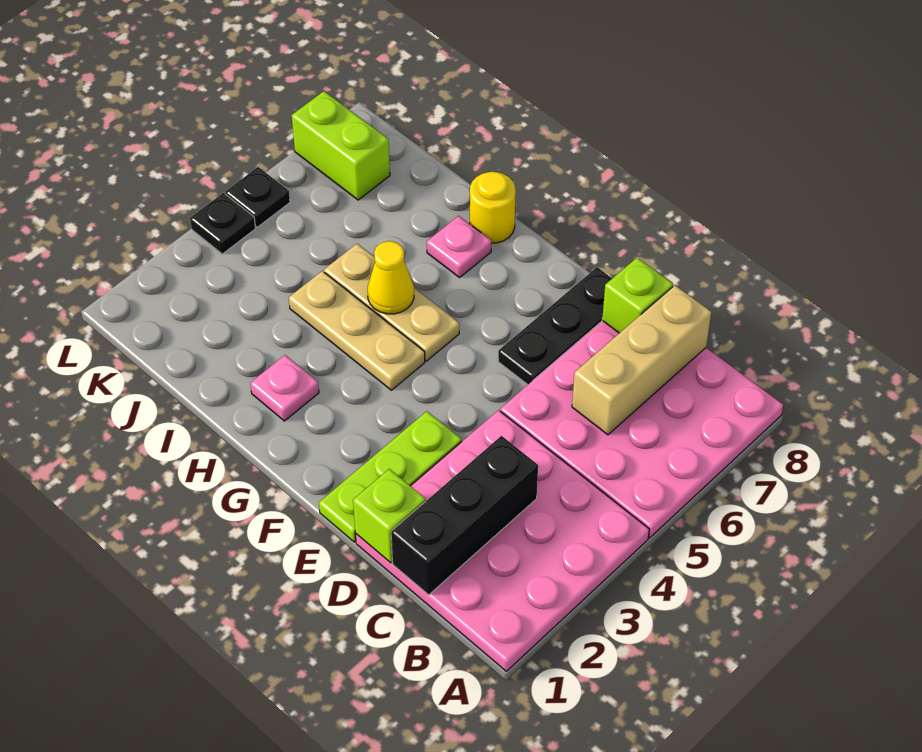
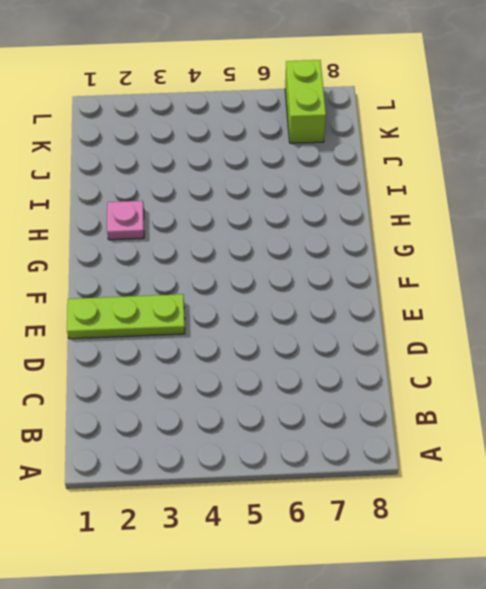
none -> pink plate A1:D4 level 1
none -> pink plate A5:D8 level 1
none -> black plate E6:E8 level 1

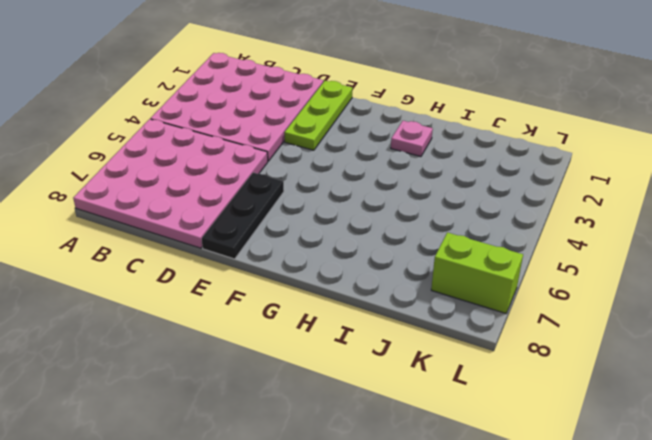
none -> tan plate G4:I4 level 1
none -> tan plate G5:I5 level 1
none -> pink plate H7 level 1

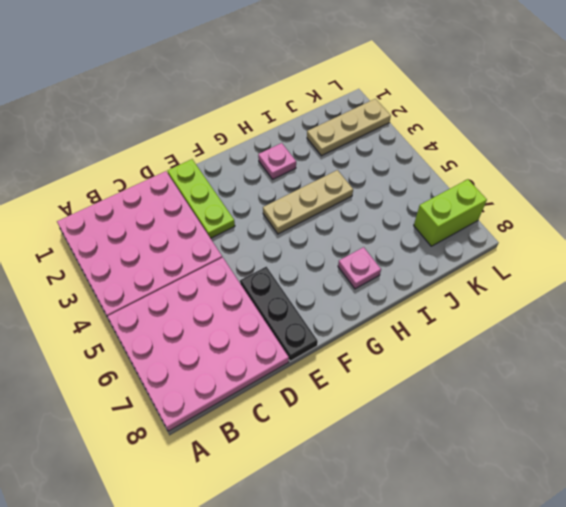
tan plate J2:L2 level 1 -> tan plate G5:I5 level 1
none -> yellow round brick H8 level 1
none -> black plate L4 level 1
none -> black plate L5 level 1

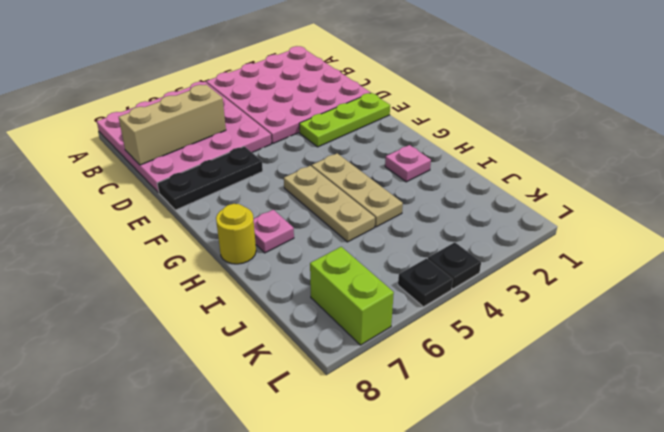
none -> black brick C1:C3 level 2
none -> lime brick D1 level 2
none -> lime brick D8 level 2

